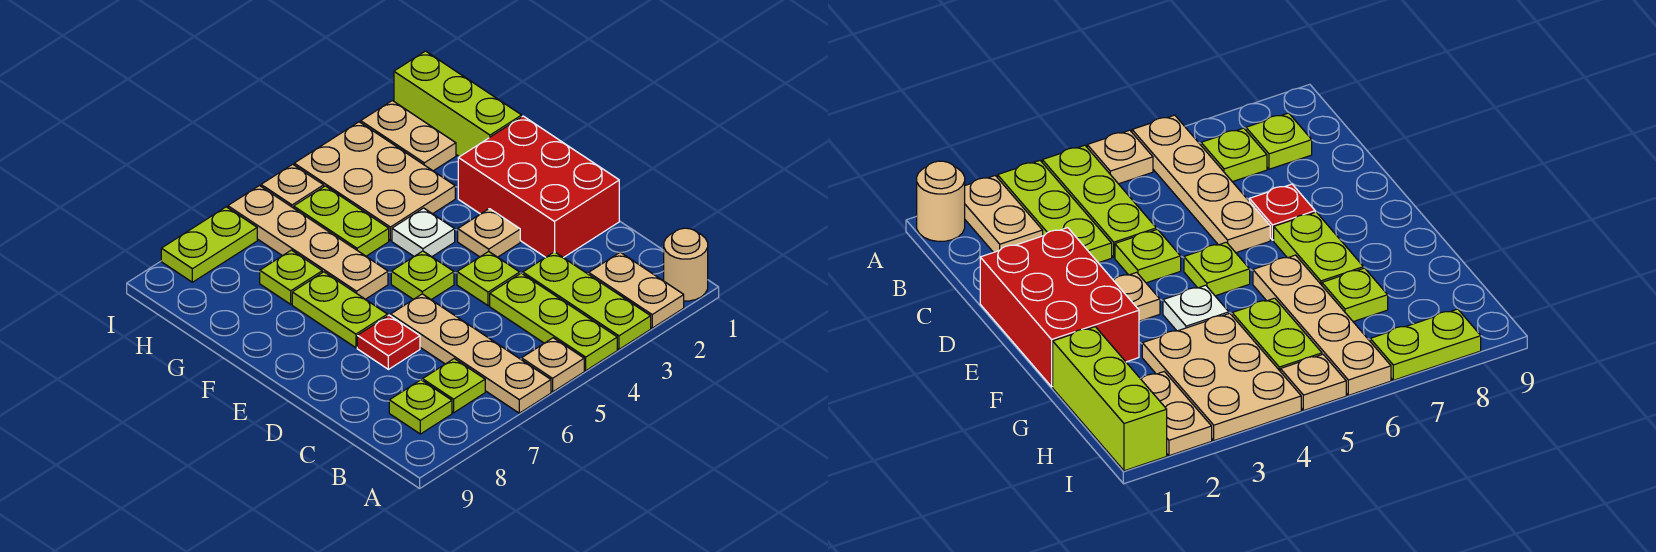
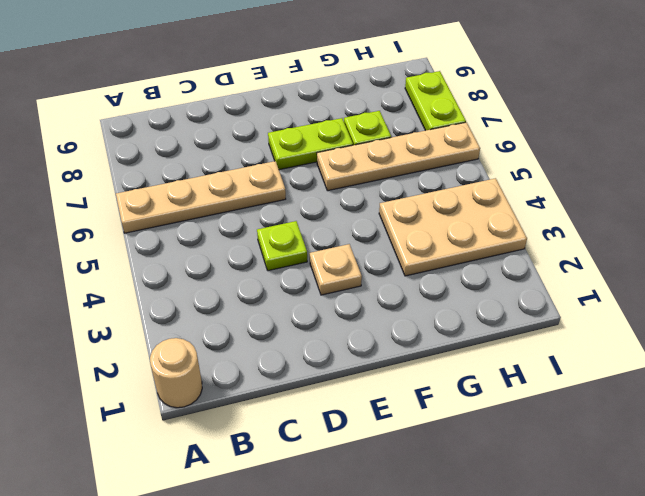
none -> tan plate A2:B2 level 1
none -> lime plate A3:C3 level 1
none -> lime plate A4:C4 level 1

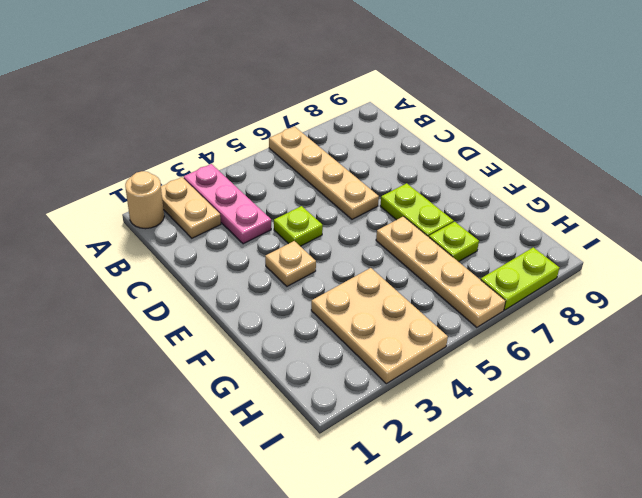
pink plate A3:C3 level 1 -> lime plate A3:C3 level 1
none -> lime plate A4:C4 level 1
none -> tan plate A5 level 1
none -> lime plate B7 level 1

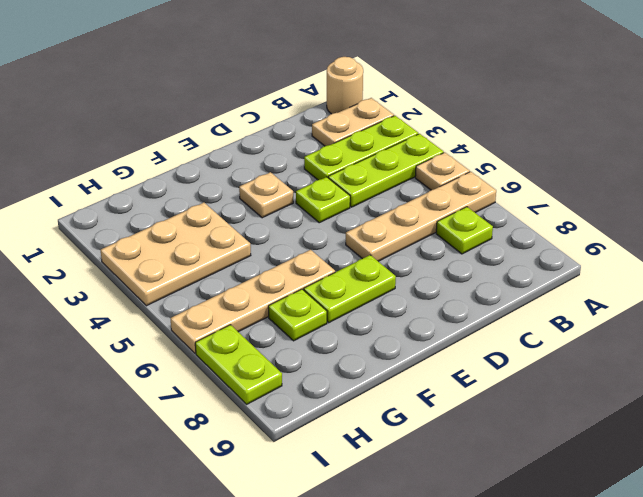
none -> lime plate B8 level 1
none -> red brick D1:F2 level 1
none -> red plate D7 level 1

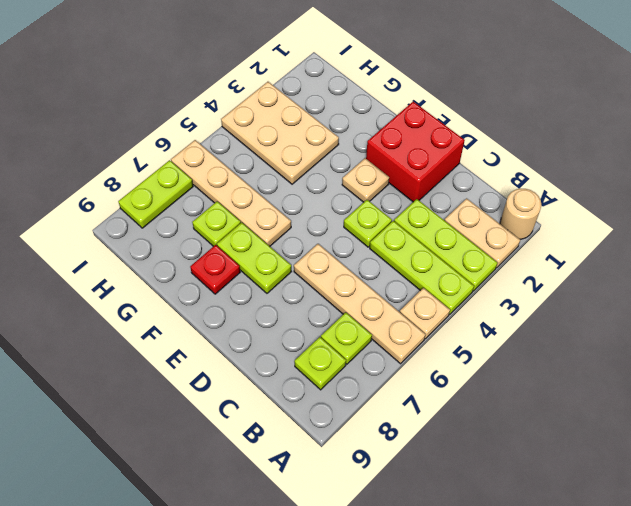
red brick D1:E2 level 1 -> red brick D1:F2 level 1
red plate F8 level 1 -> red plate D7 level 1
none -> lime plate E5 level 1
none -> white plate F4 level 1
none -> lime brick G1:I1 level 1

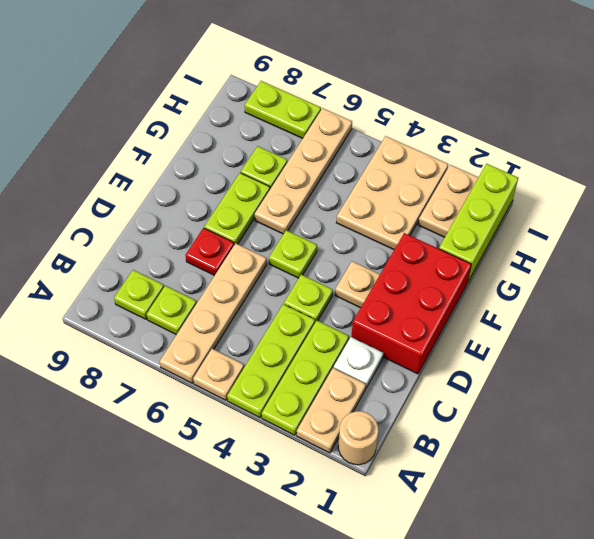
white plate C2 level 1 -> white plate F4 level 1
none -> lime plate G5:H5 level 1
none -> tan plate I5 level 1

